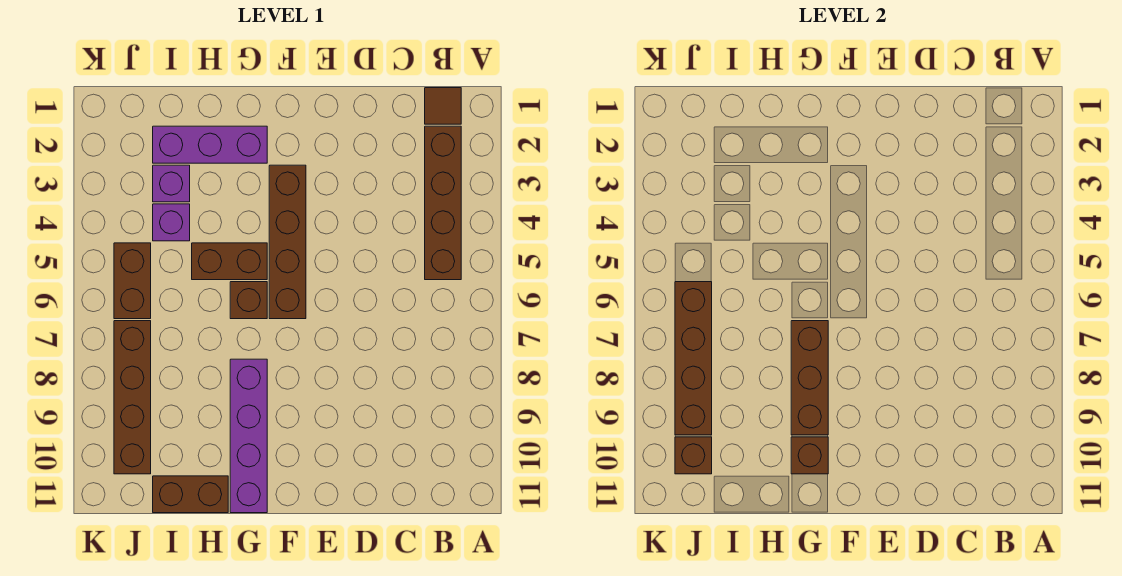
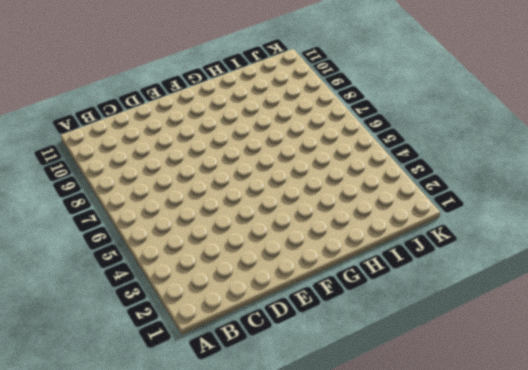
none -> brown tile B1 level 1
none -> brown brick B2:B5 level 1
none -> brown brick F3:F6 level 1

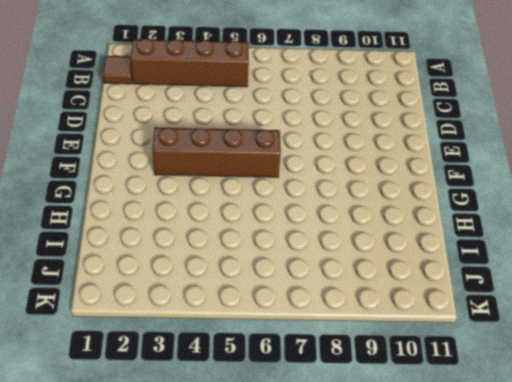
none -> purple brick G2:I2 level 1
none -> brown brick G5:H5 level 1
none -> brown brick G6 level 1

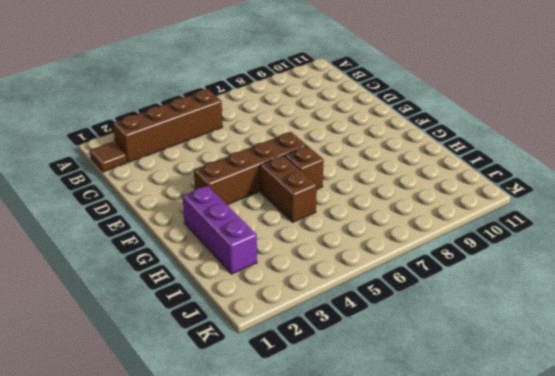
none -> purple brick G8:G11 level 1
none -> brown brick H11:I11 level 1
none -> purple brick I3 level 1

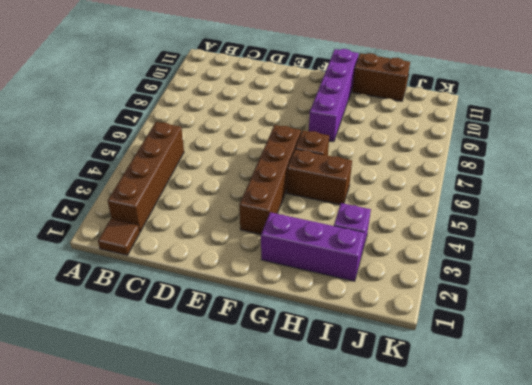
none -> purple brick I4 level 1
none -> brown brick J5:J6 level 1
none -> brown brick J7:J10 level 1

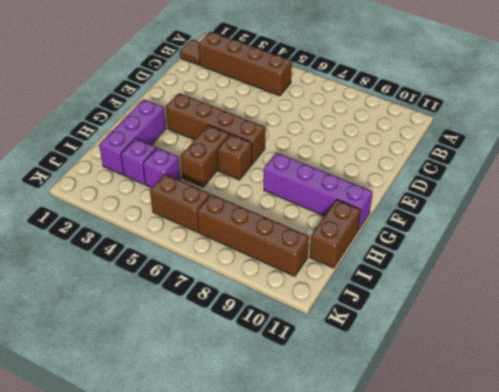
none -> brown brick G7:G9 level 2
none -> brown brick G10 level 2
none -> brown brick J6:J9 level 2

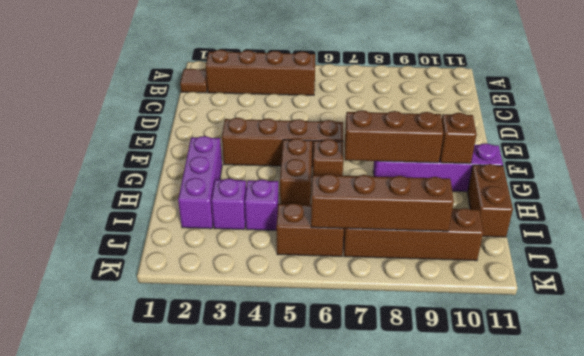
none -> brown brick J10 level 2

